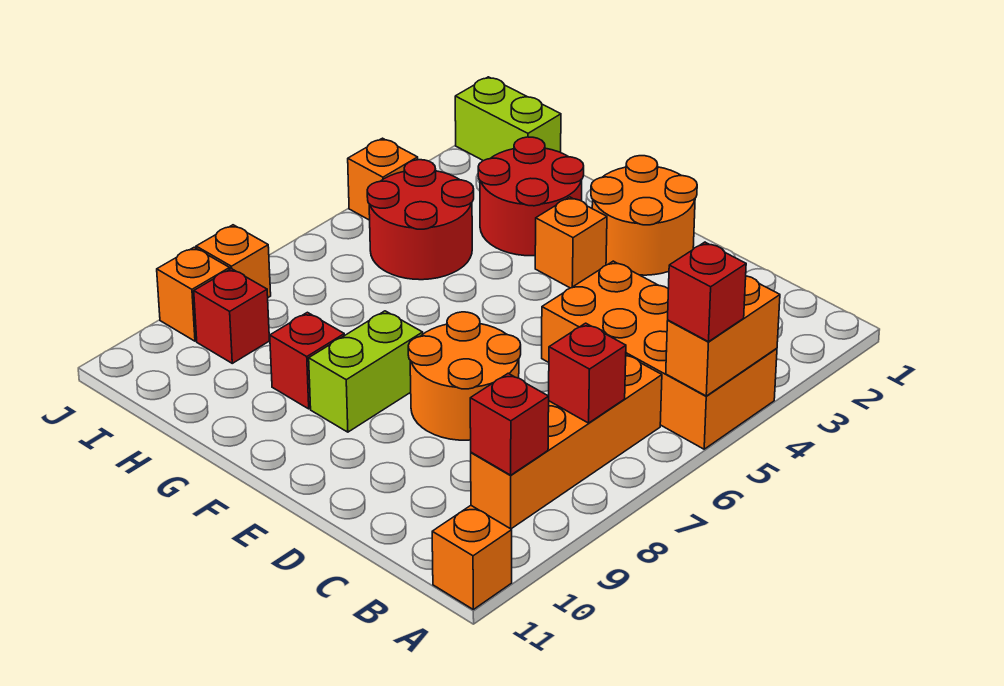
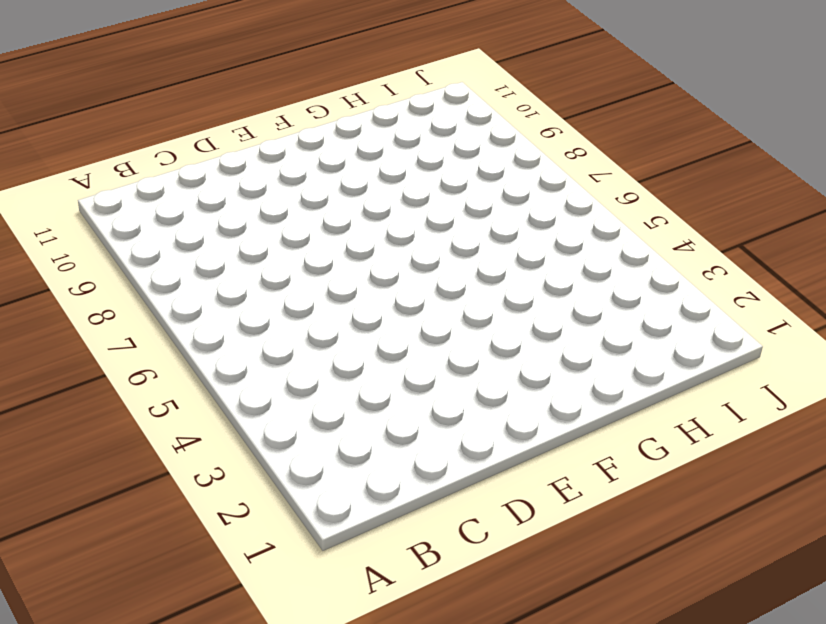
none -> orange brick A4:D5 level 1
none -> orange brick A11 level 1
none -> orange brick B6:B9 level 1

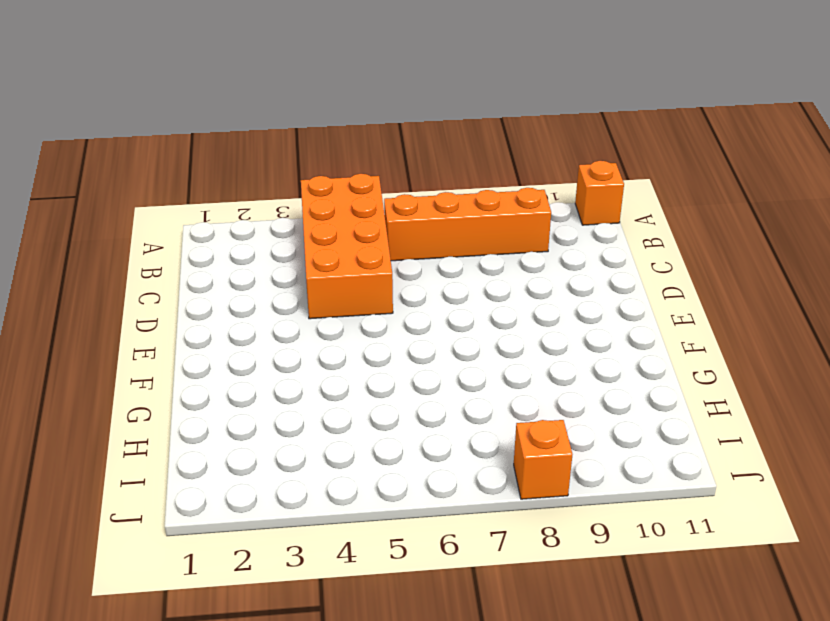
none -> orange round brick D7:E8 level 1
none -> orange round brick E1:F2 level 1
none -> orange brick F3 level 1

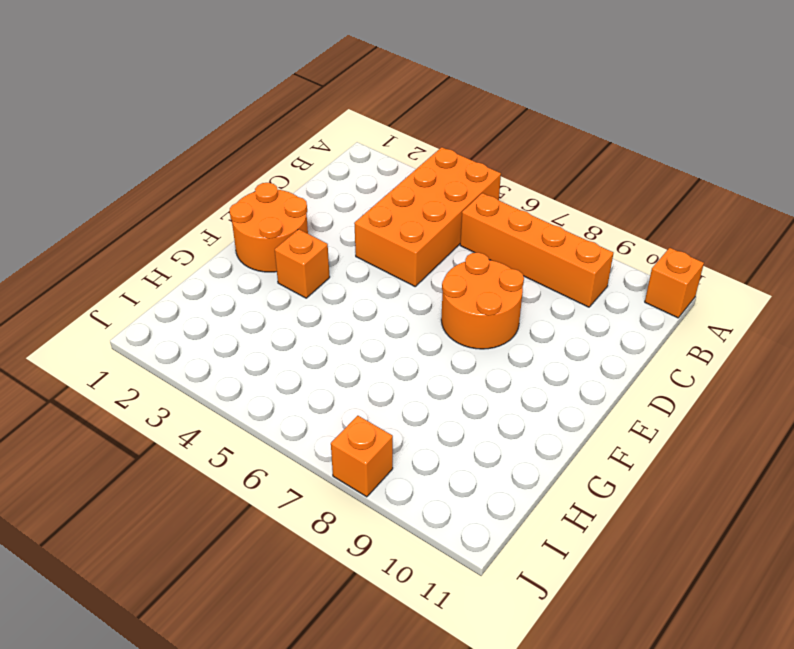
none -> lime brick F8:F9 level 1
none -> red round brick G2:H3 level 1
none -> red brick G9 level 1

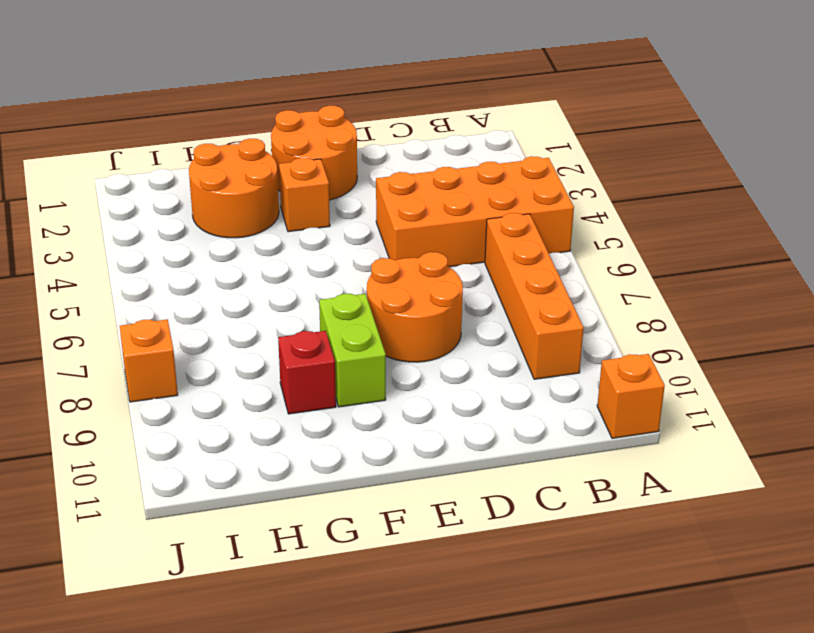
orange round brick G2:H3 level 1 -> red round brick G2:H3 level 1
none -> red round brick H4:I5 level 1
none -> lime brick I1:J1 level 1
none -> red brick I9 level 1

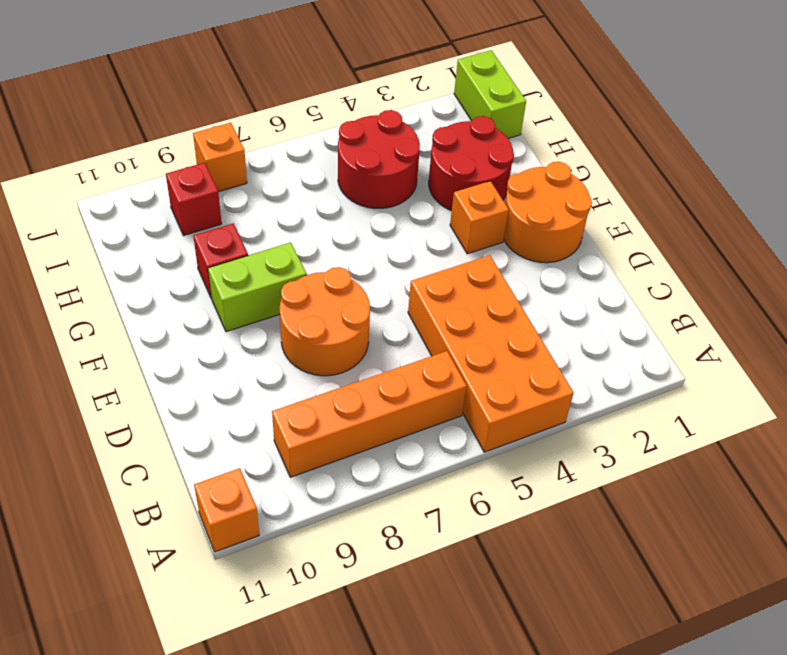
none -> orange brick J4 level 1
none -> orange brick J9 level 1
none -> orange brick A4:A5 level 2

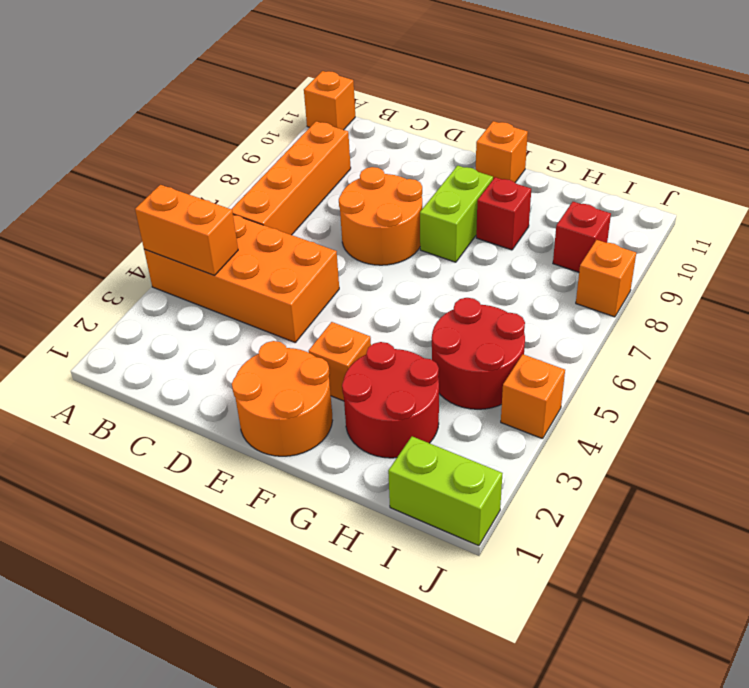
orange brick A4:B4 level 2 -> orange brick A4:A5 level 2
orange brick F11 level 1 -> orange brick J9 level 1
none -> red brick B7 level 2
none -> red brick B9 level 2
none -> red brick A5 level 3

